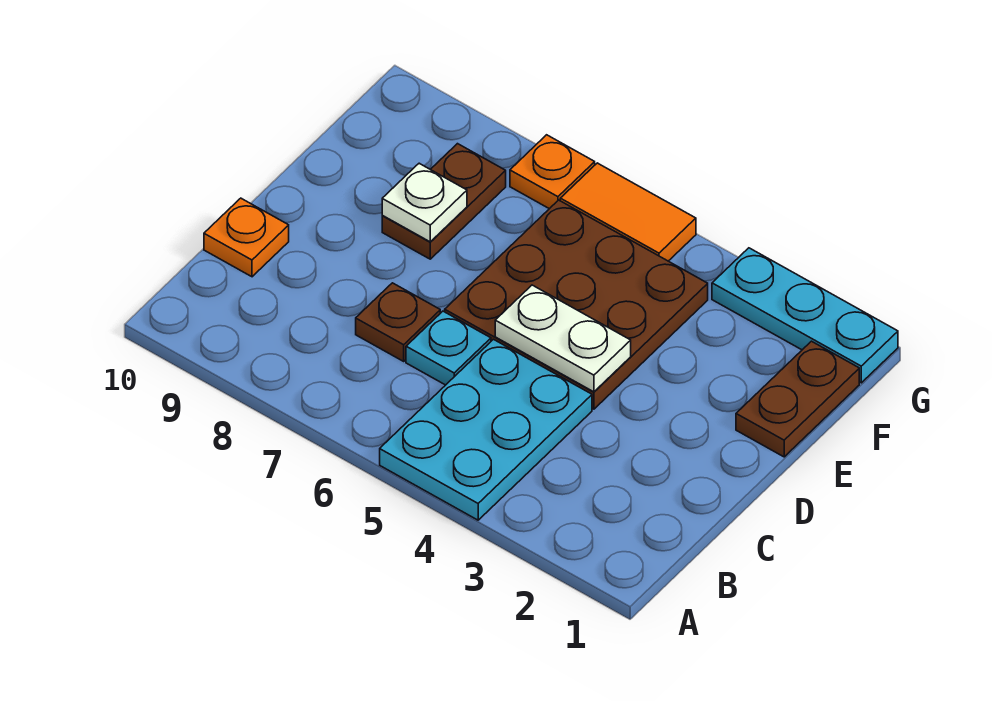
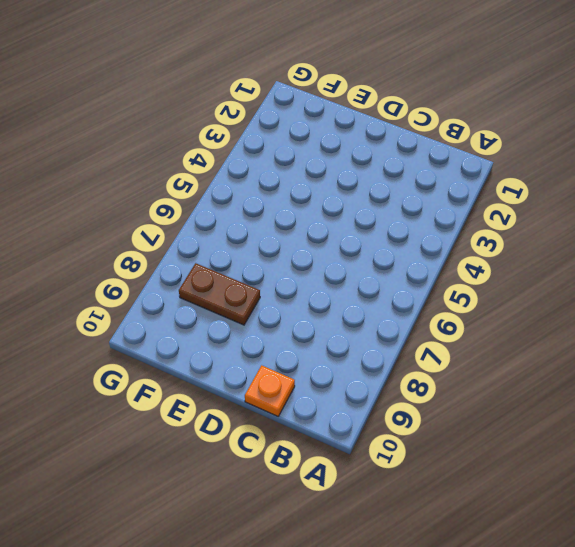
none -> cyan plate A4:C5 level 1
none -> cyan plate C6 level 1
none -> brown plate C7 level 1

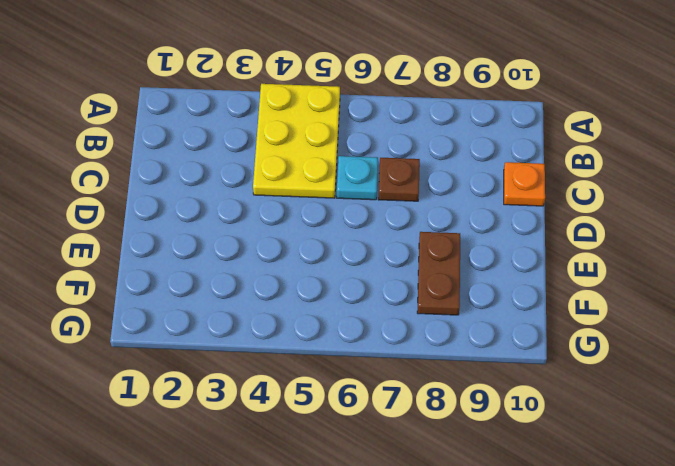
yellow plate A4:C5 level 1 -> cyan plate A4:C5 level 1
none -> brown plate D4:F6 level 1
none -> brown plate E1:F1 level 1
none -> cyan plate G1:G3 level 1

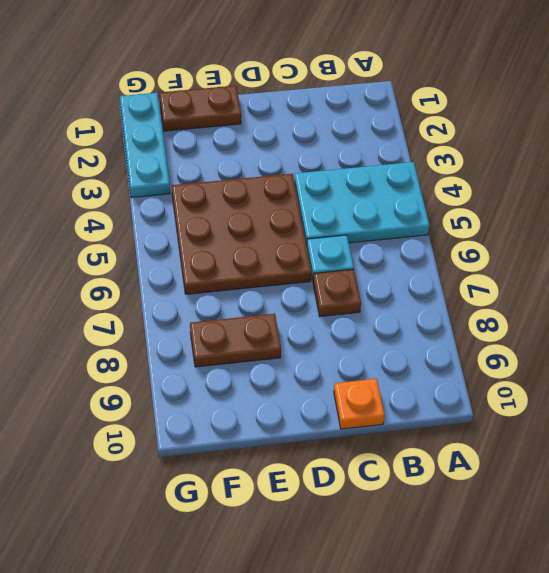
none -> orange tile G5:G6 level 1
none -> orange plate G7 level 1
none -> white plate D4:D5 level 2

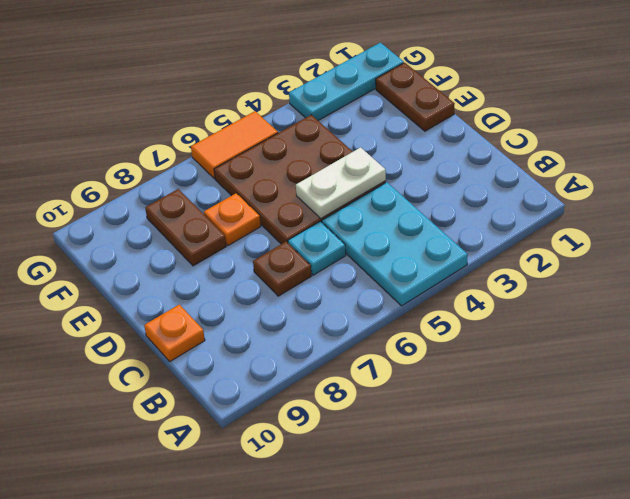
orange plate E7 level 1 -> orange plate G7 level 1
none -> white plate E8 level 2

